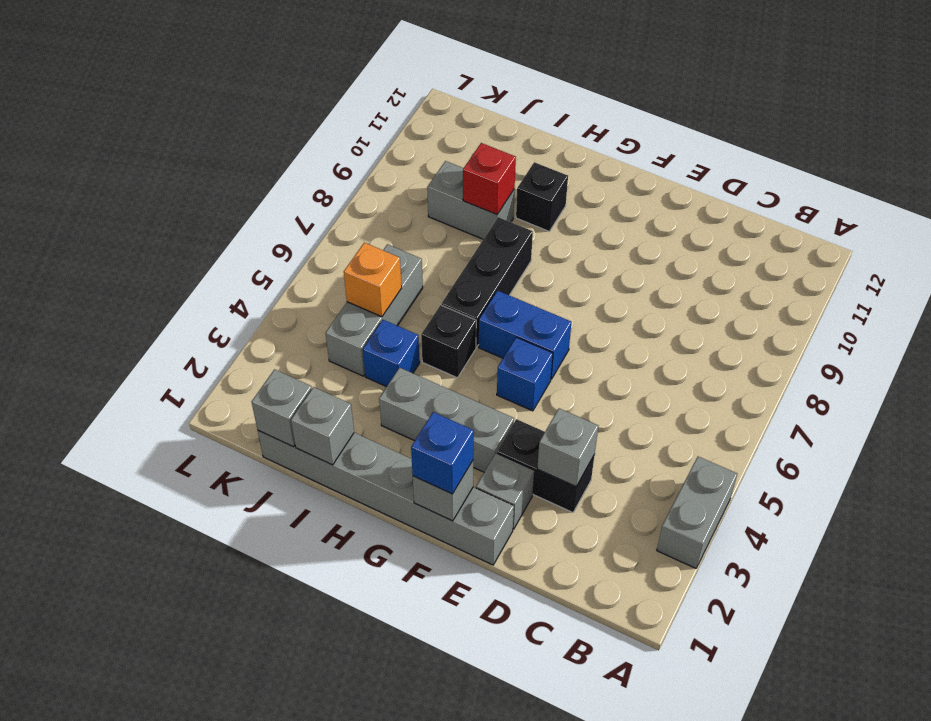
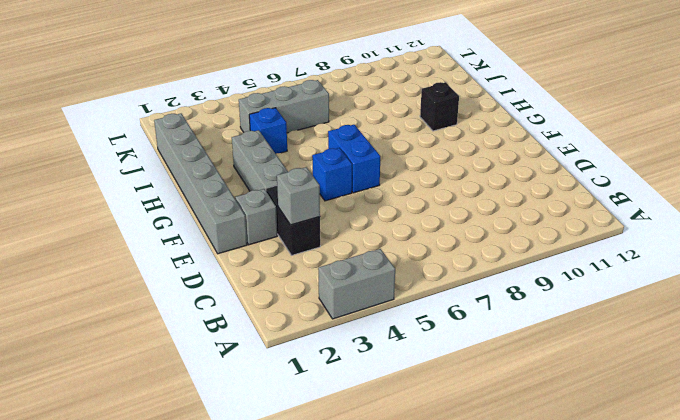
none -> black brick H5 level 1
none -> black brick H6:H8 level 1
none -> grey brick I9:J9 level 1

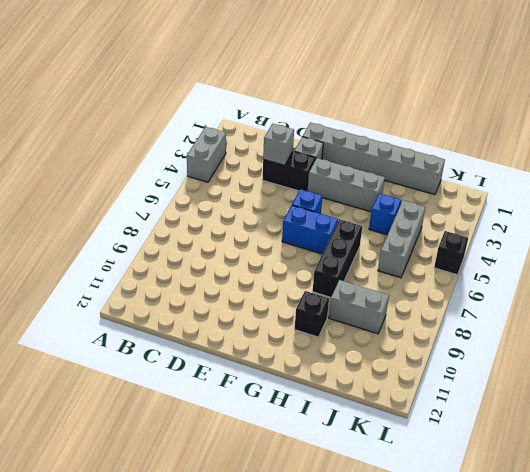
black brick L5 level 1 -> black brick H5 level 1
none -> grey brick F1 level 2
none -> grey brick I1 level 2
none -> red brick I9 level 2

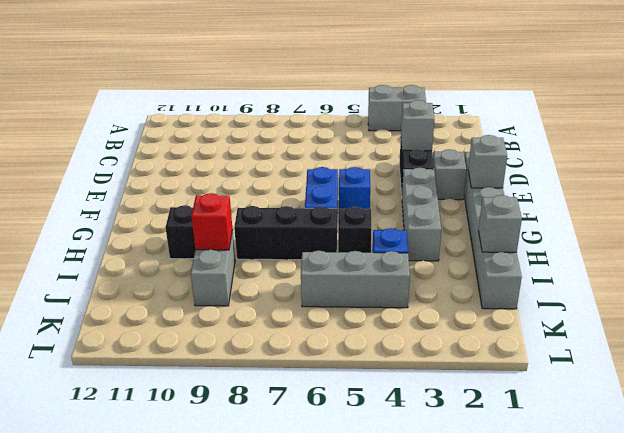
none -> grey brick J1 level 2
none -> orange brick J5 level 2
none -> blue brick F1 level 3

